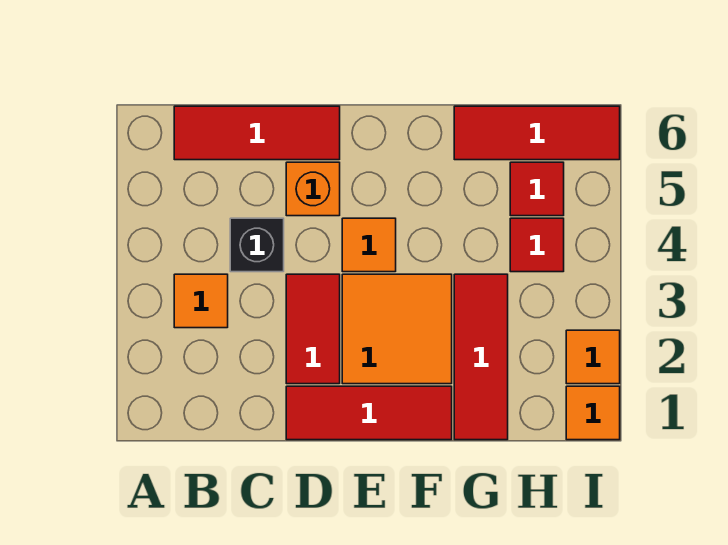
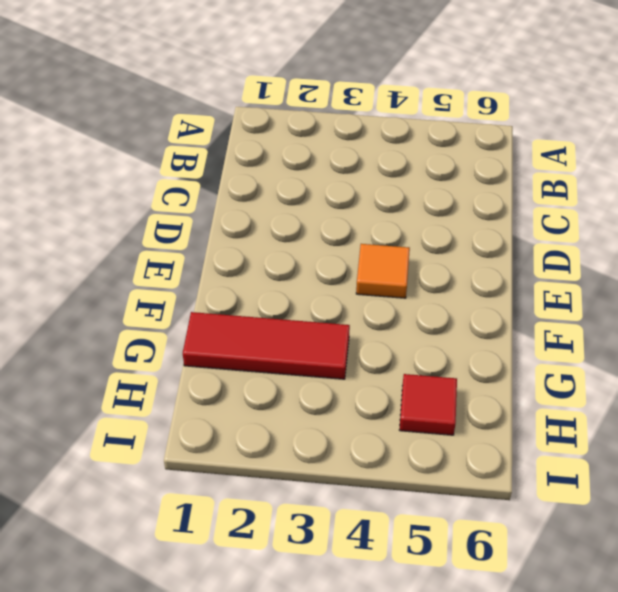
none -> orange tile B3 level 1
none -> red tile B6:D6 level 1
none -> black brick C4 level 1

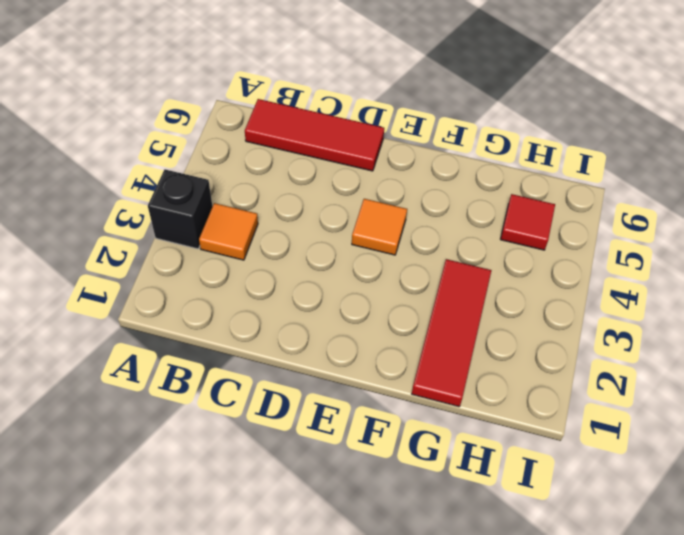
black brick A3 level 1 -> black brick C4 level 1
none -> red tile D1:F1 level 1
none -> red tile D2:D3 level 1
none -> orange brick D5 level 1

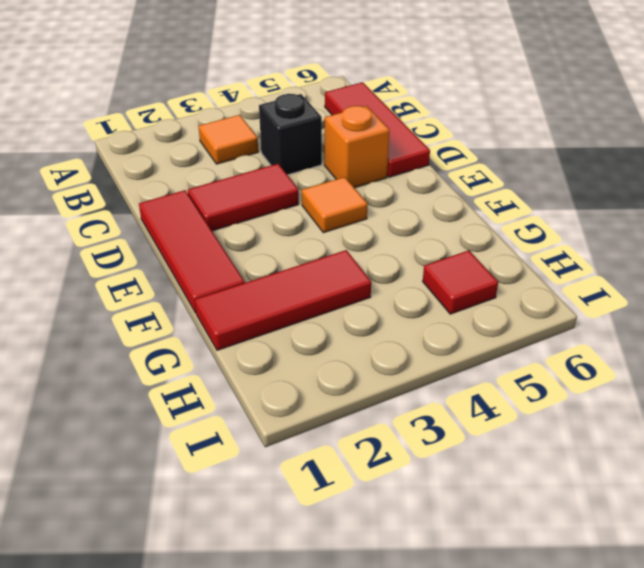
none -> orange tile E2:F3 level 1
none -> red tile G6:I6 level 1
none -> red tile H4 level 1

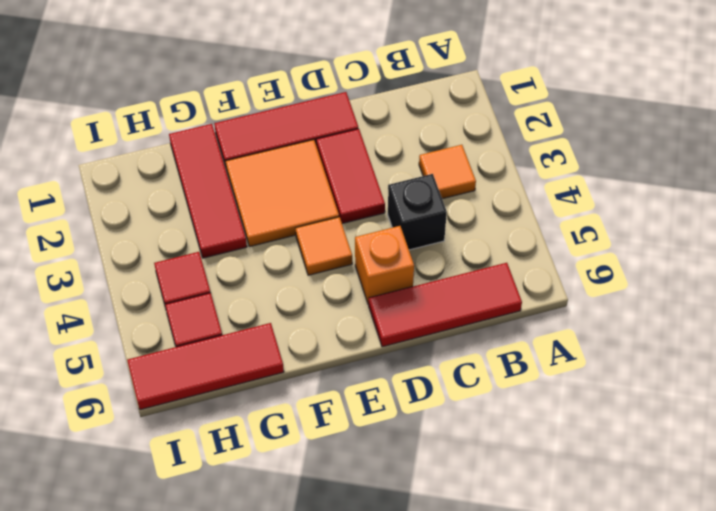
none -> orange tile I1 level 1
none -> orange tile I2 level 1

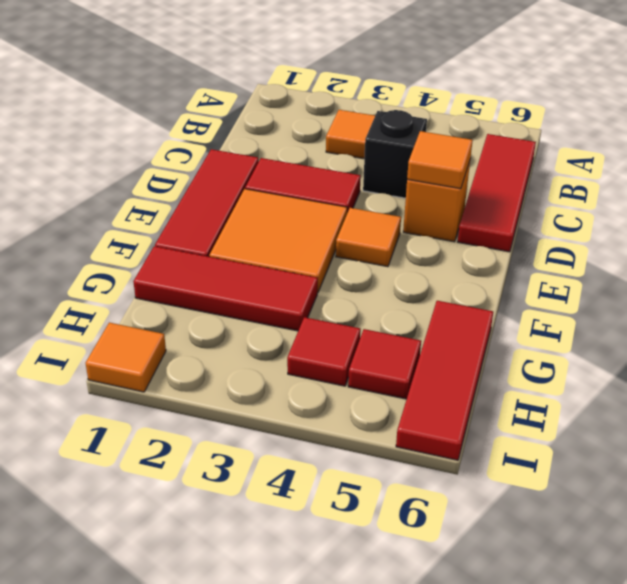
orange tile D5 level 2 -> orange tile I2 level 1

